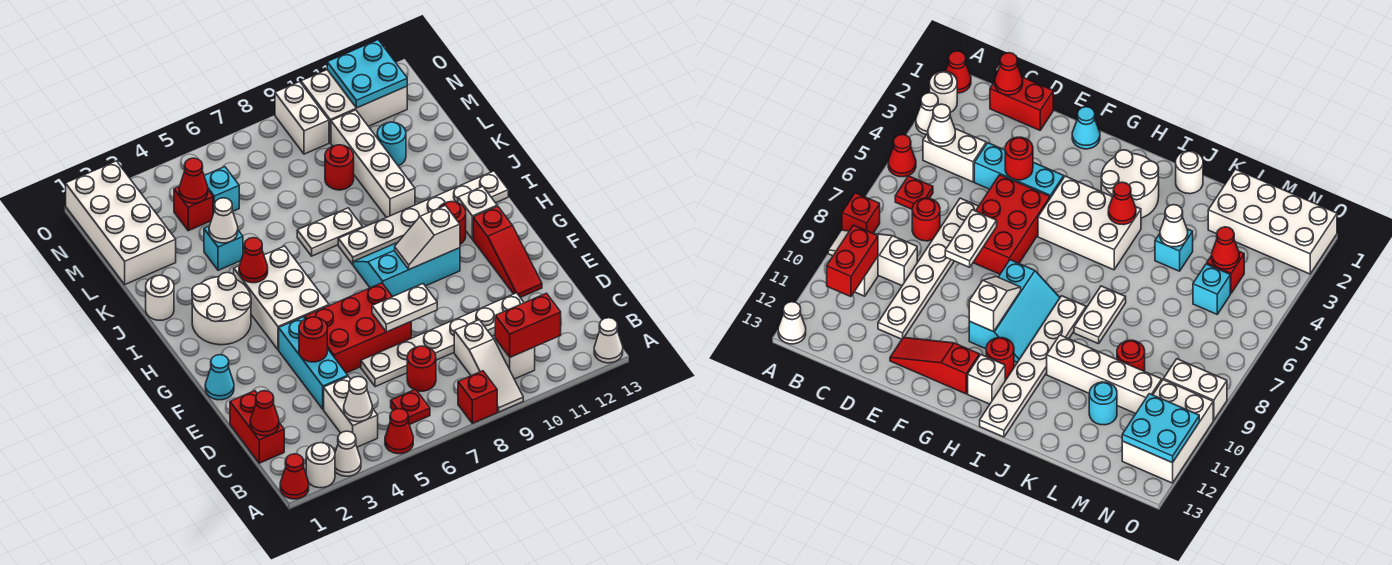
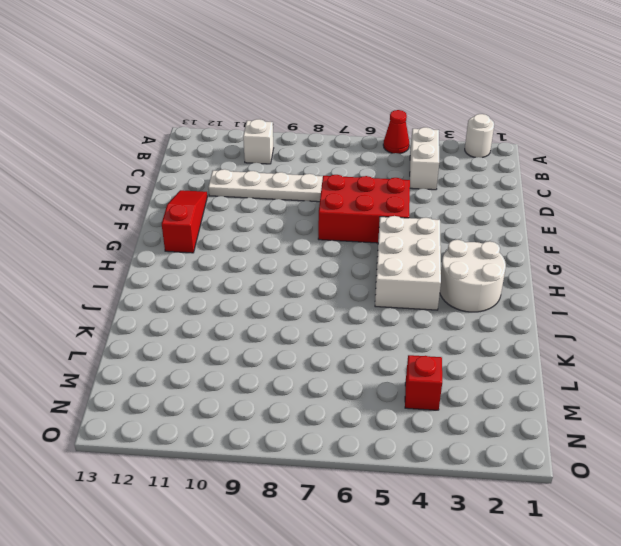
none -> red cone A1 level 1
none -> white cone A3 level 1
none -> red brick A8 level 1
none -> white slope A9:C9 level 1 top C

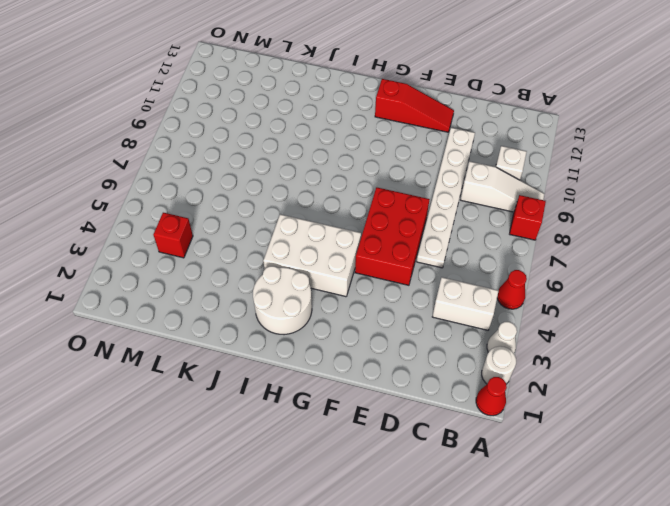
none -> white cone A13 level 1
none -> red plate B6 level 1
none -> red brick C1:D1 level 1
none -> red round brick C7 level 1

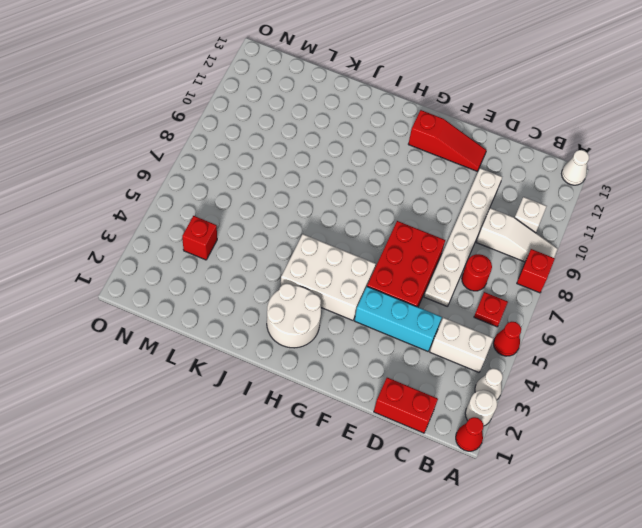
none -> cyan cone F1 level 1
none -> cyan slope G8:H10 level 1 top G
none -> red round brick H11 level 1
none -> white brick H12 level 1

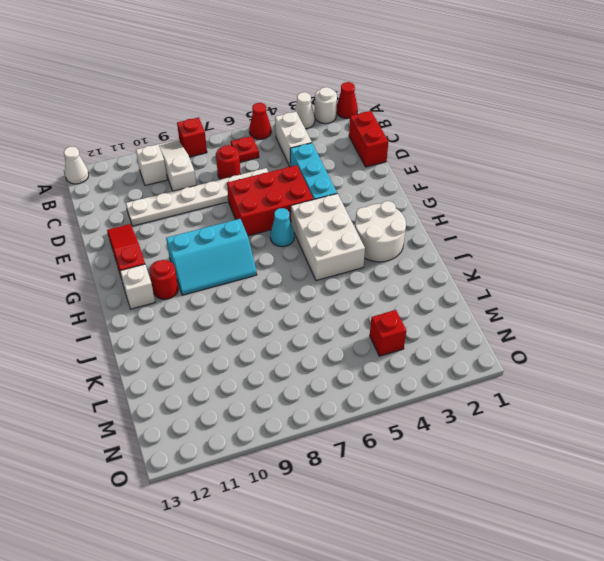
cyan cone G6 level 1 -> cyan cone F1 level 1
none -> white plate I8:I13 level 1
none -> white round brick J1 level 1
none -> white plate J7:J8 level 1
none -> white brick J10:M10 level 1

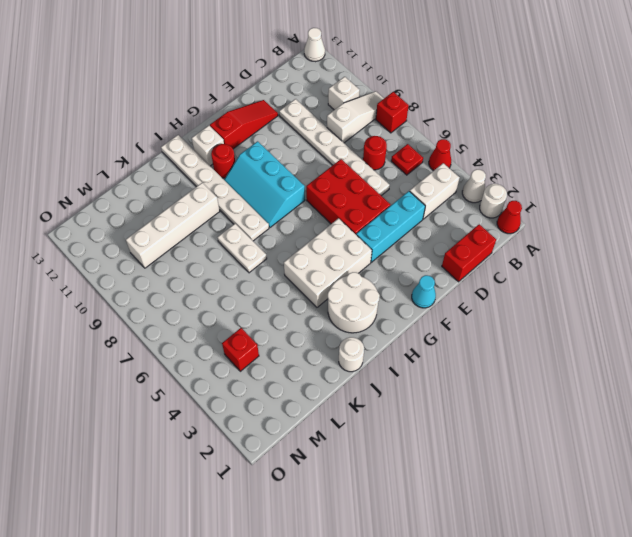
none -> cyan brick K4 level 1
none -> white brick L1:O2 level 1
none -> red round brick L9 level 1
none -> cyan round brick L11 level 1

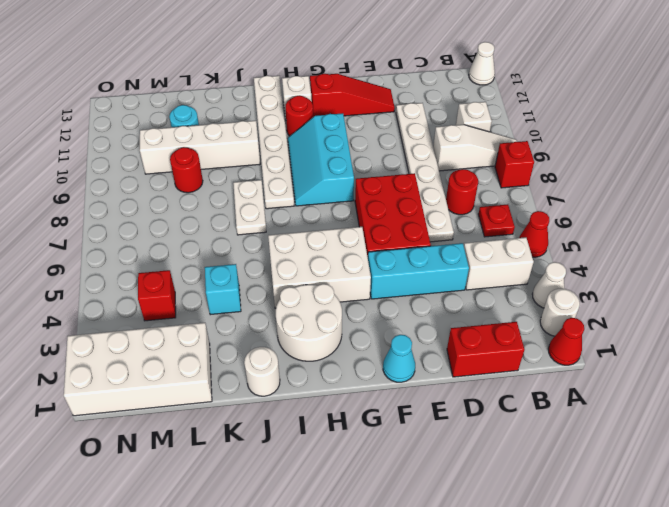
none -> cyan brick M5 level 1
none -> white brick N9:O9 level 1
none -> white brick N10:O12 level 1
none -> white cone B4 level 2

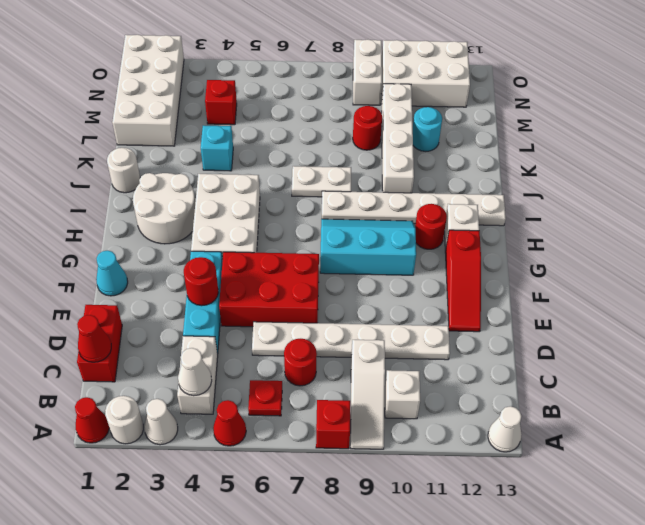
none -> cyan brick M5 level 1
none -> red brick B10:B11 level 2
none -> white plate E7:E8 level 2
none -> white slope G9:G10 level 2 top 10

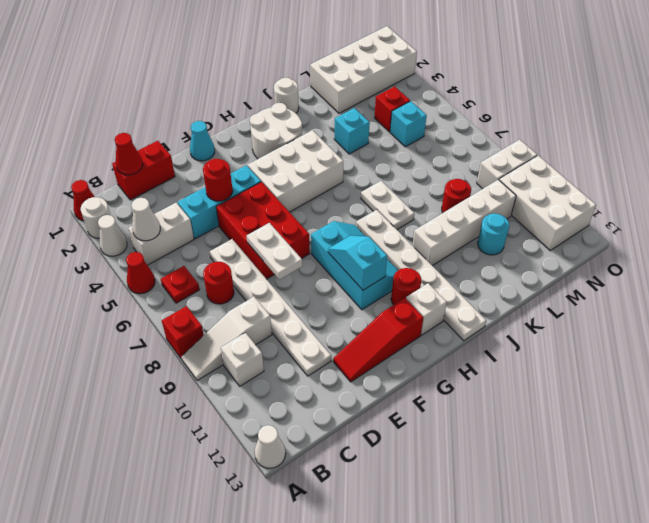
cyan slope G9:G10 level 2 top 10 -> white slope G9:G10 level 2 top 10
none -> red brick B10:B11 level 2
none -> red cone I4 level 2
none -> white cone K4 level 2
none -> red cone M4 level 2

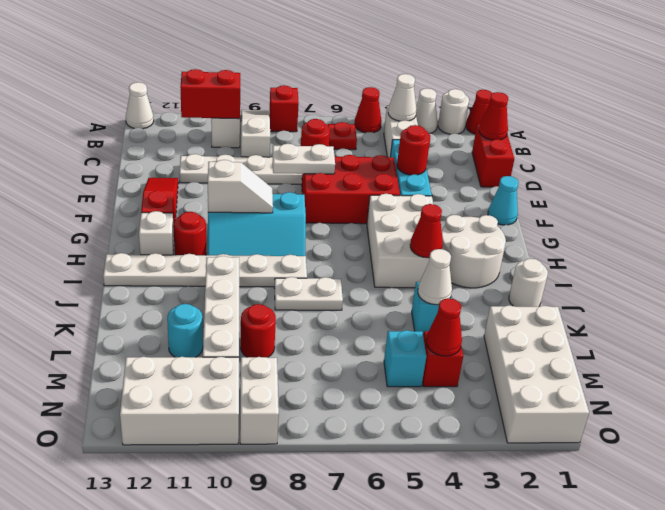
none -> cyan plate N11:O12 level 2

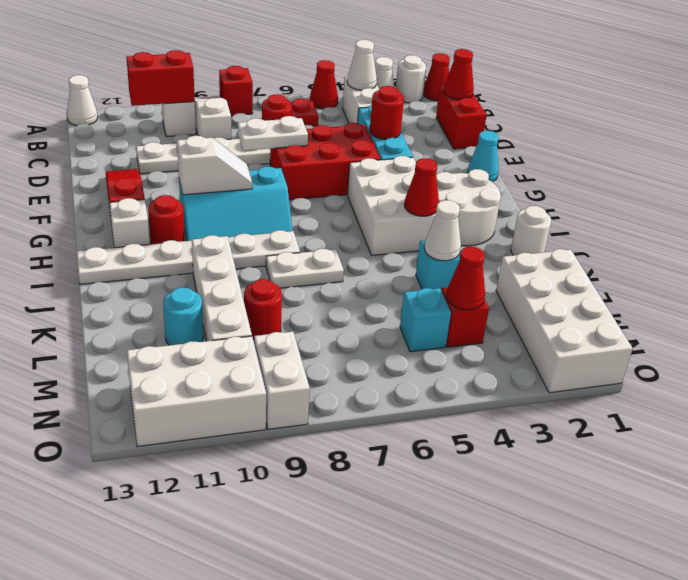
none -> cyan plate N11:O12 level 2

